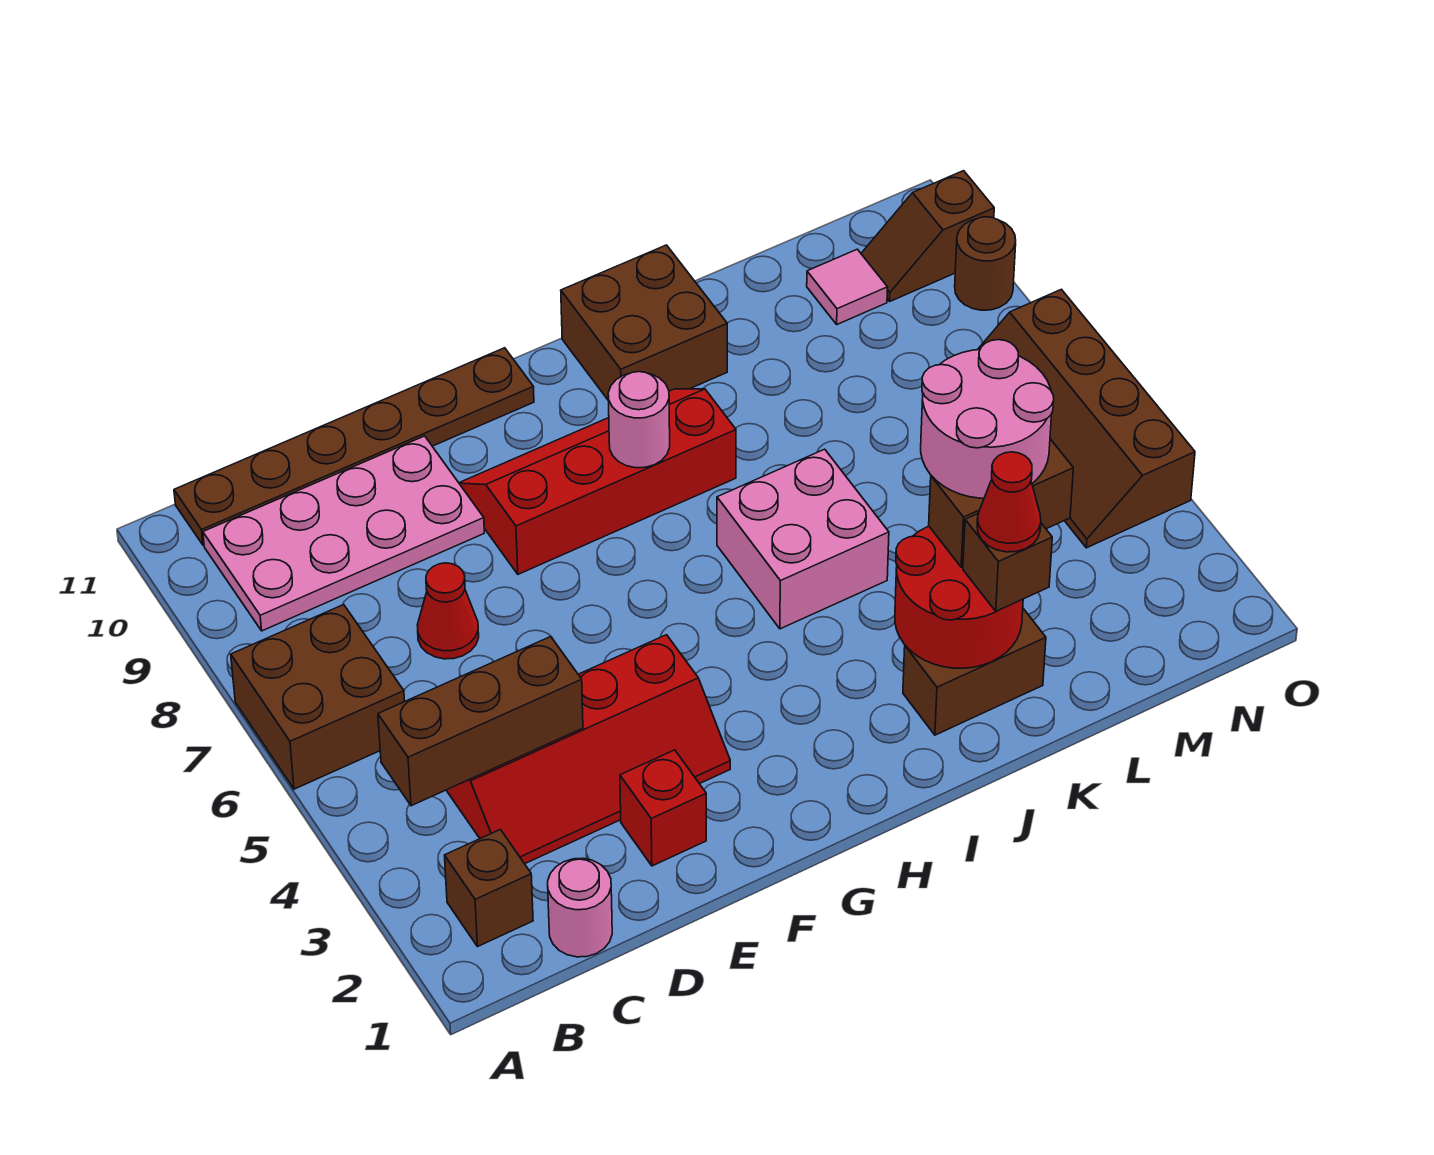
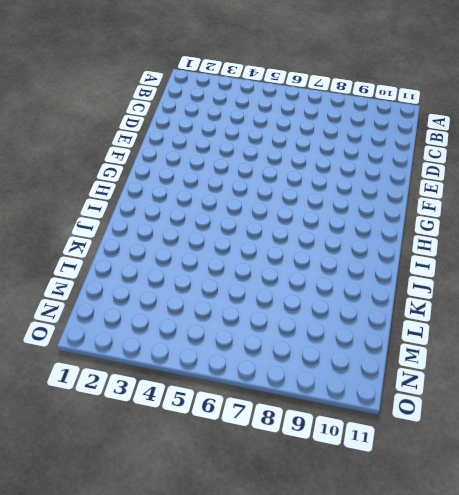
none -> brown brick A6:B7 level 1
none -> brown brick B2 level 1
none -> pink plate B9:E10 level 1

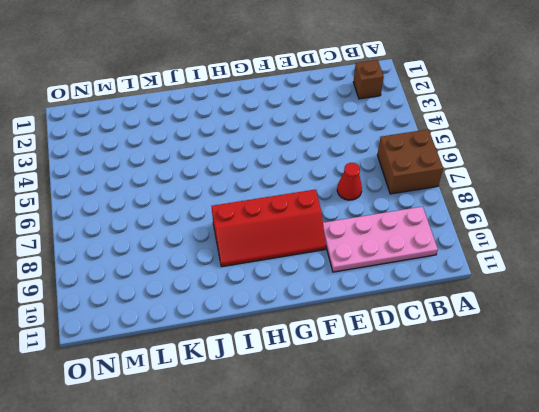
none -> brown plate B11:G11 level 1
none -> pink round brick C1 level 1
none -> red slope C3:F4 level 1 top 4

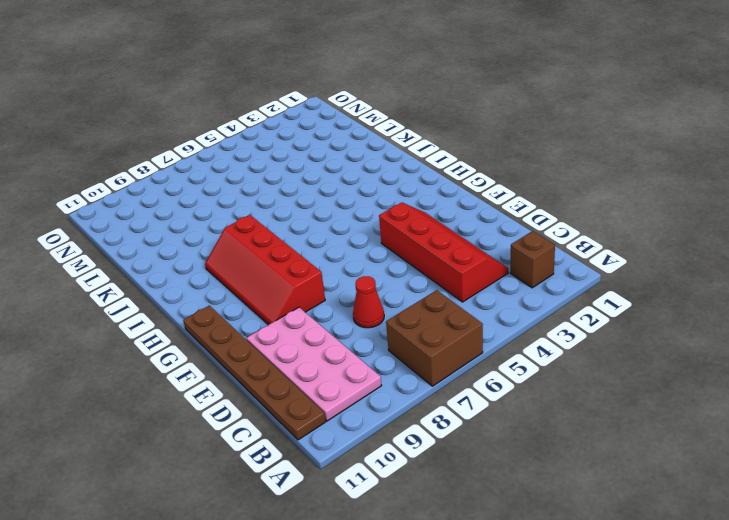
none -> pink round brick C1 level 1
none -> red brick E2 level 1
none -> pink brick I5:J6 level 1

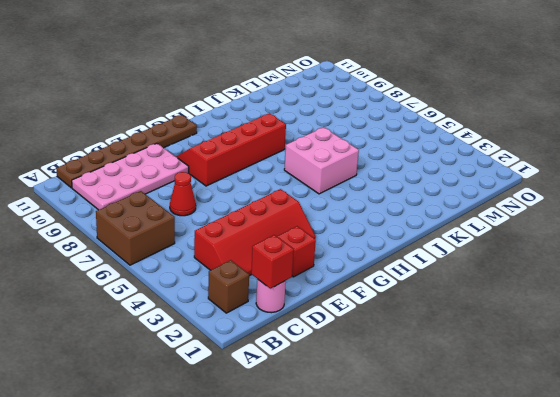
red brick C1 level 2 -> none
none -> brown brick I10:J11 level 1
none -> brown brick J2:K2 level 1
none -> pink tile M10 level 1

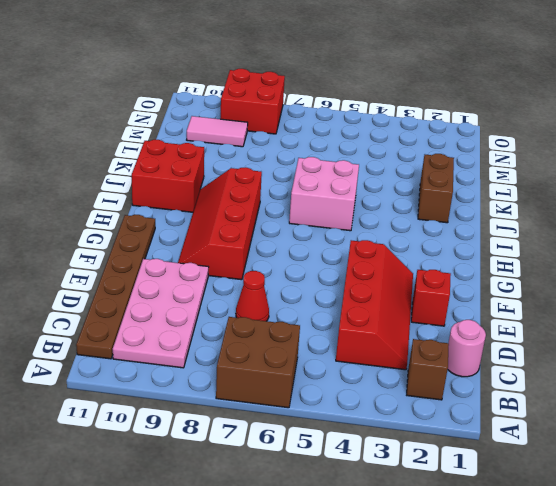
red brick I10:J11 level 1 -> brown brick I10:J11 level 1
pink tile M9:M10 level 1 -> pink tile M10 level 1
red brick N8:O9 level 1 -> brown round brick O9 level 1
none -> brown slope N4:O7 level 1 top O
none -> brown slope N10:O10 level 1 top O
none -> brown brick B4:D4 level 2

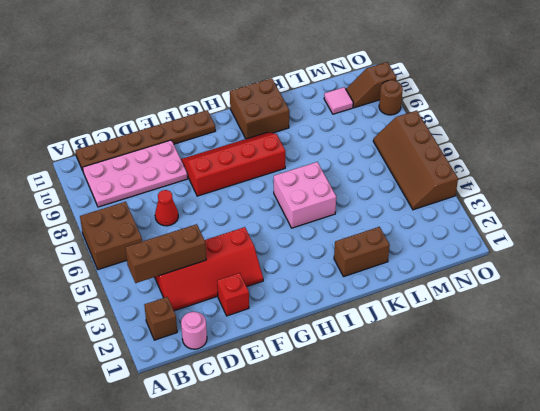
none -> pink round brick H8 level 2
none -> red round brick J2:K3 level 2
none -> brown brick K2 level 3

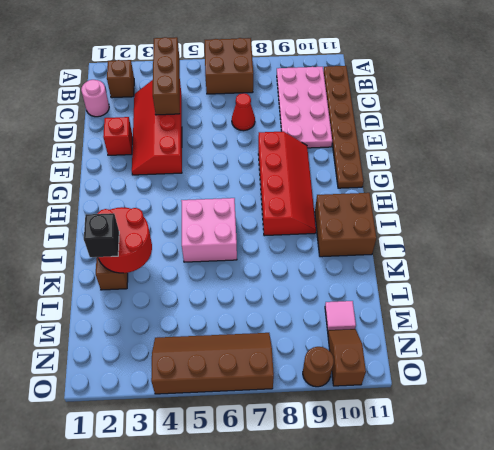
black brick K2 level 3 -> brown brick K2 level 3
none -> pink round brick H8 level 2
none -> brown brick K3:L3 level 3
none -> red cone K2 level 4

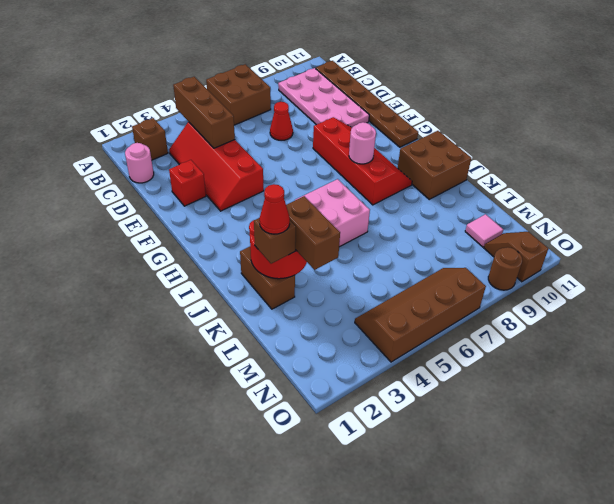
none -> pink round brick K3:L4 level 4

